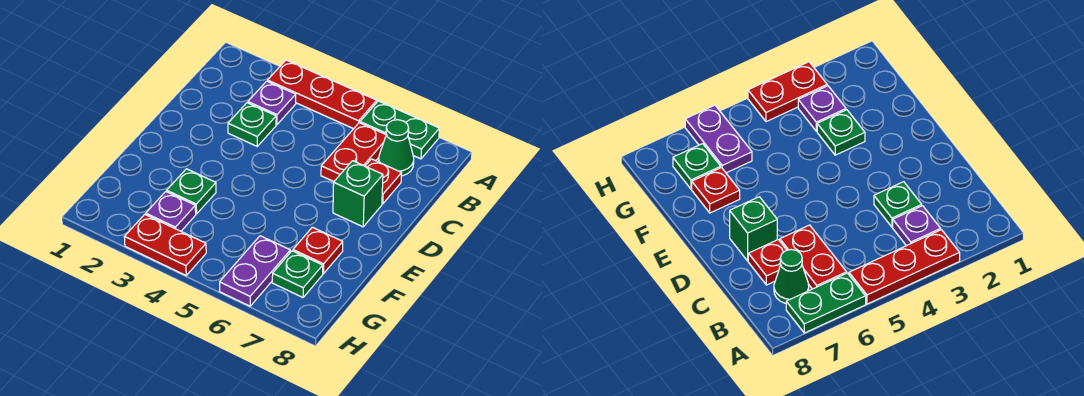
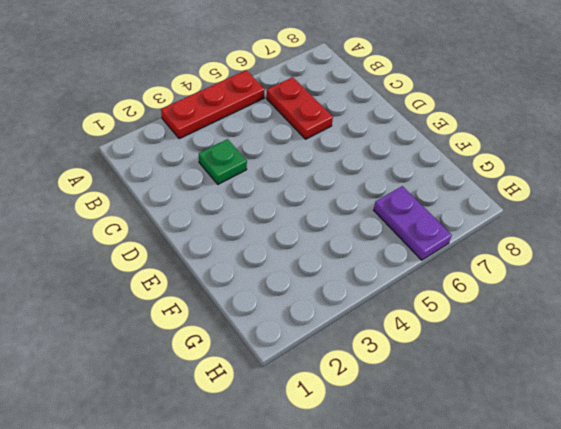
none -> green plate A6:A7 level 1
none -> purple plate B3 level 1
none -> green cone B7 level 1

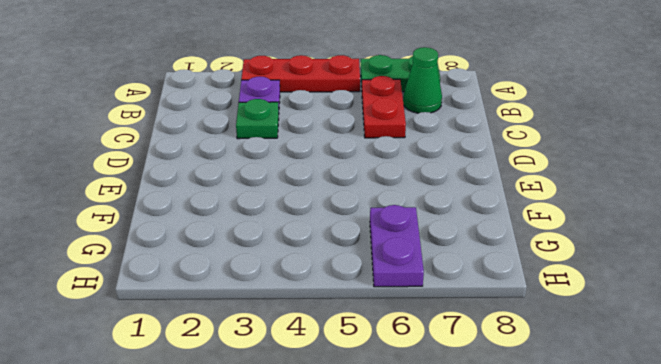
none -> red plate C7 level 1
none -> green brick D7 level 1
none -> green plate F3 level 1

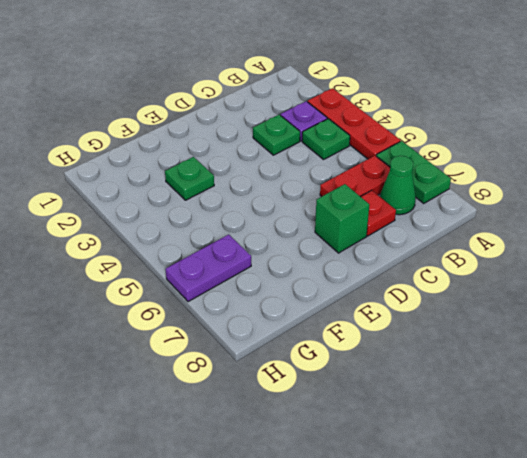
green plate B4 level 1 -> green plate G7 level 1
none -> red plate F7 level 1
none -> purple plate G3 level 1
none -> red plate H3:H4 level 1

